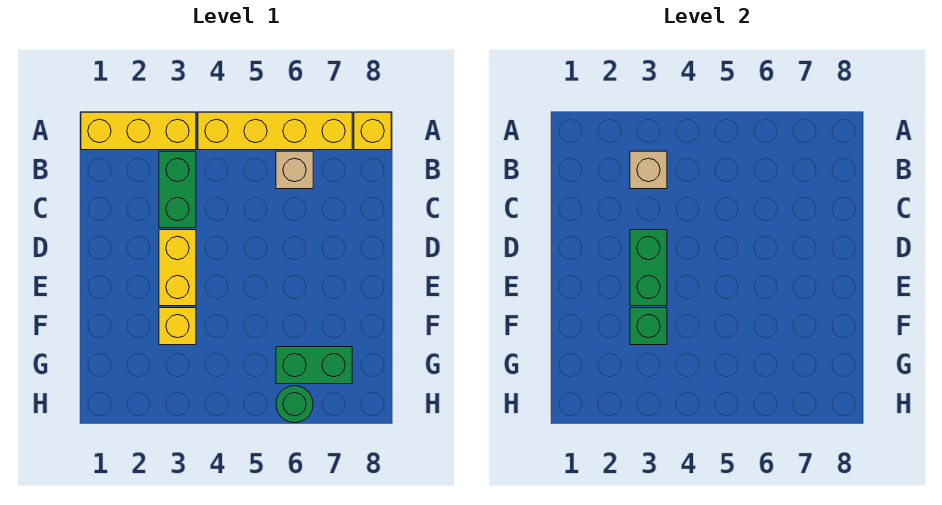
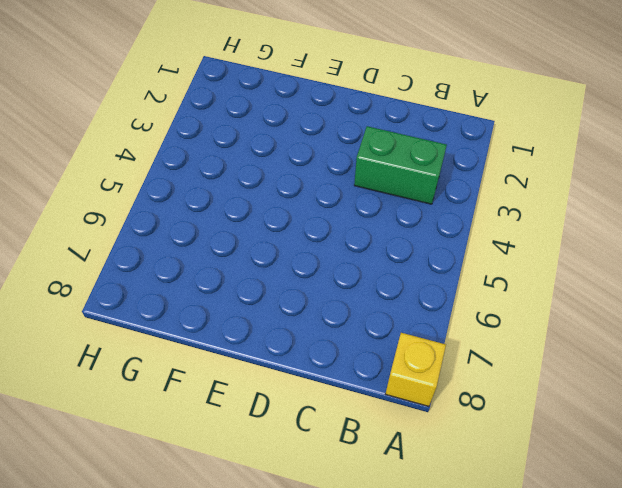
none -> yellow brick A1:A3 level 1
none -> yellow brick A4:A7 level 1
none -> tan brick B6 level 1

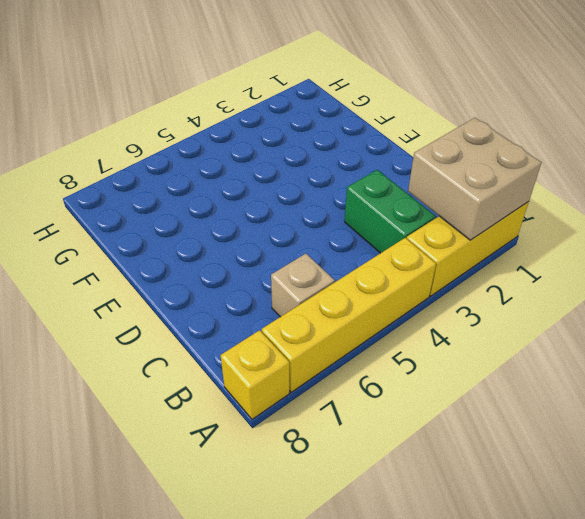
tan brick A1:B2 level 2 -> none
none -> yellow brick D3:E3 level 1
none -> yellow brick F3 level 1
none -> green brick G6:G7 level 1

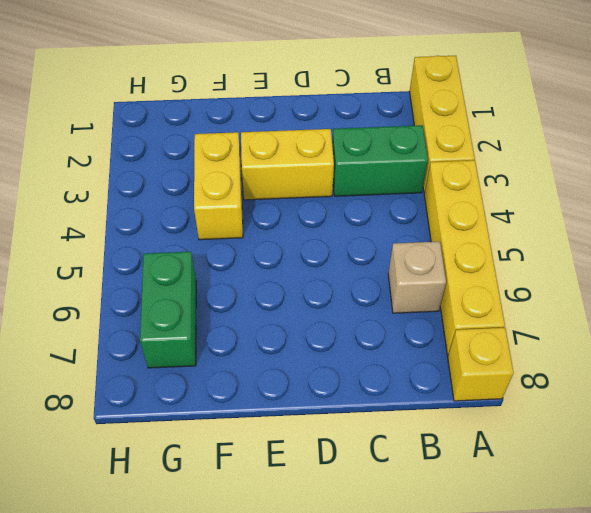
yellow brick F3:F4 level 1 -> yellow brick F3 level 1
none -> green round brick H6 level 1
none -> tan brick B3 level 2
none -> green brick D3:E3 level 2

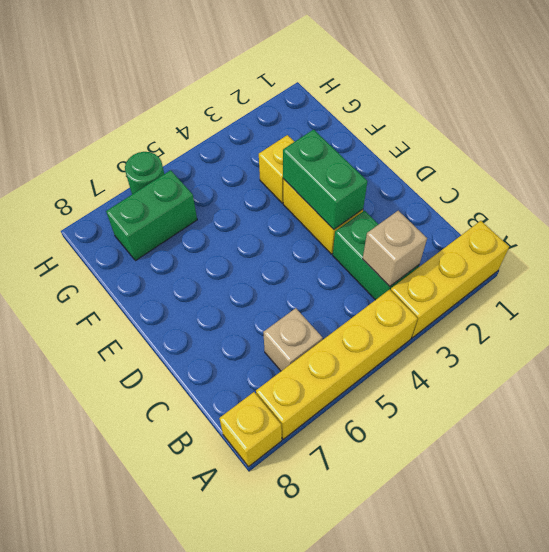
none -> green brick F3 level 2

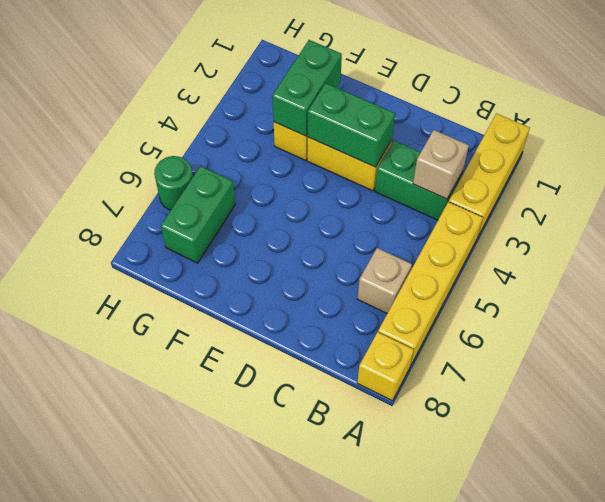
green brick F2:F3 level 2 -> green brick F3 level 2

